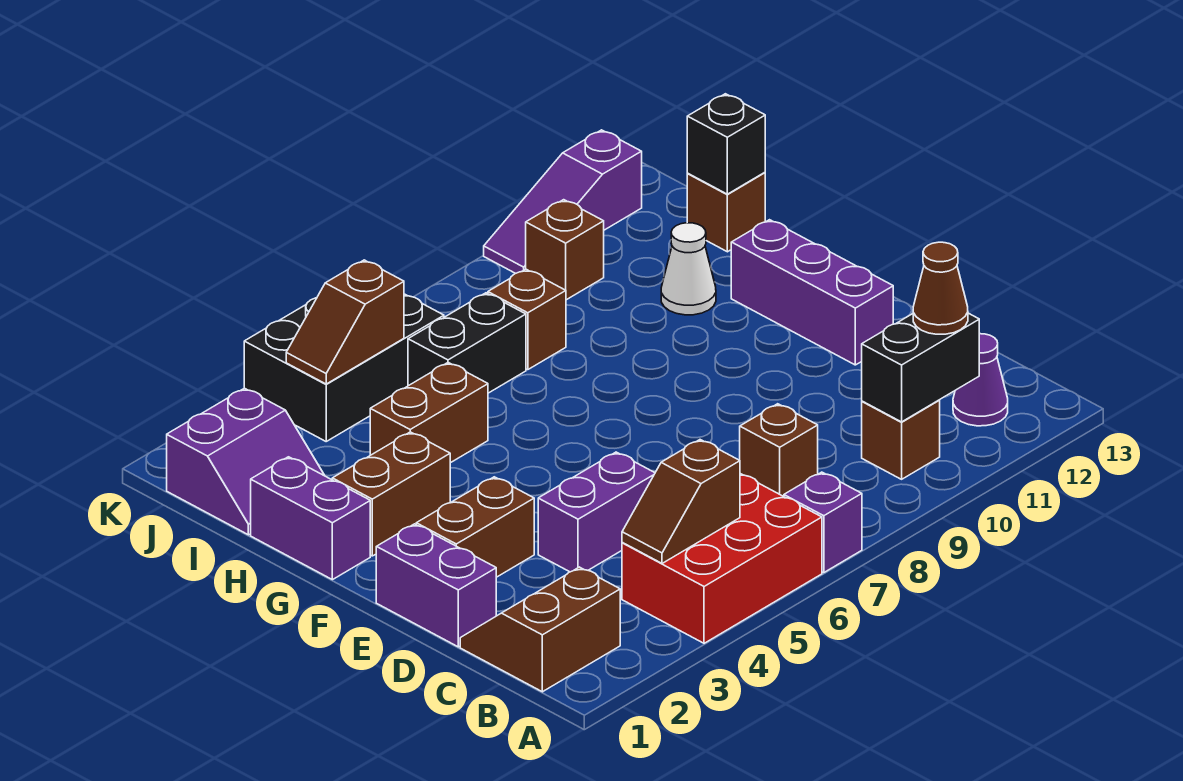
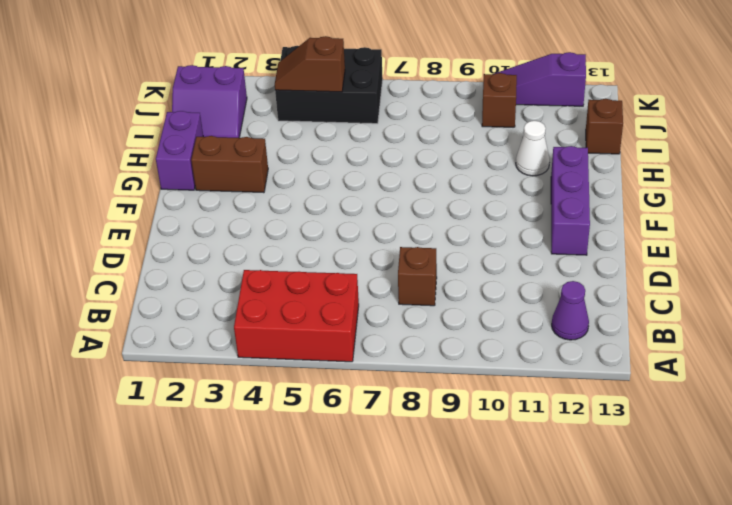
none -> purple brick A7 level 1
none -> brown slope B1:C2 level 1 top B
none -> brown brick B10 level 1

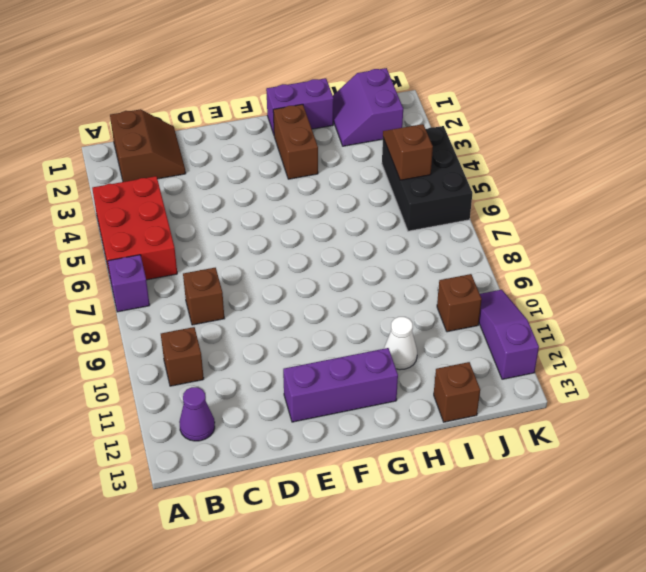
none -> purple brick D1:E1 level 1
none -> purple brick D4:D5 level 1
none -> brown brick E2:E3 level 1

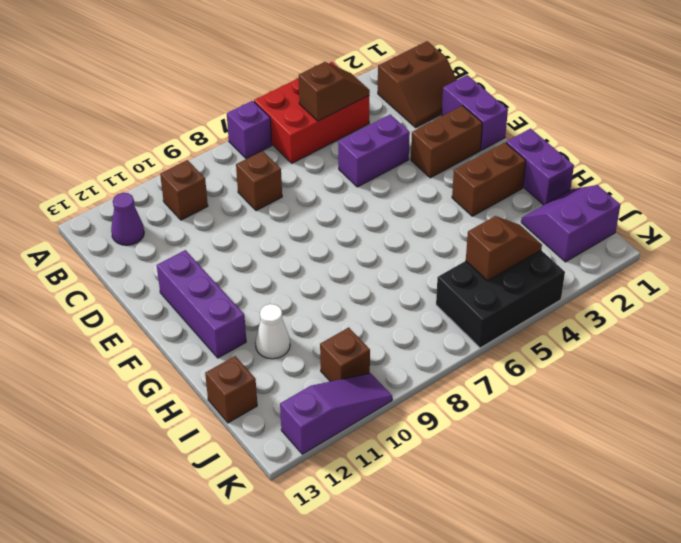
none -> brown brick H4:H5 level 1
none -> black brick I6:I7 level 1
none -> brown brick I8 level 1

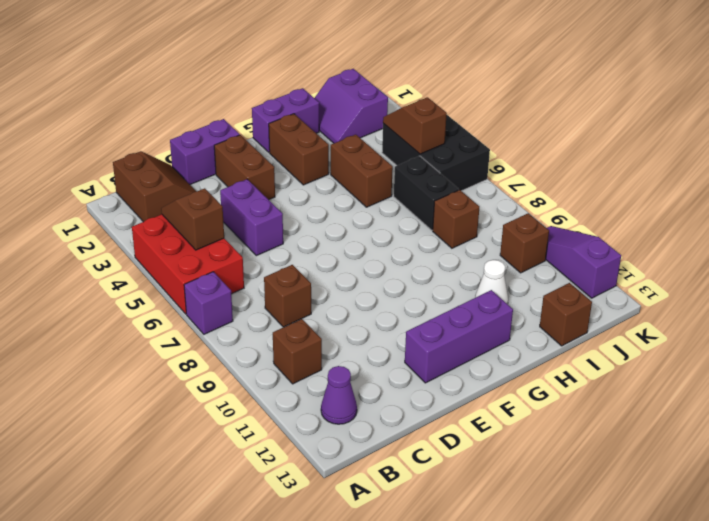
none -> black brick B10:B11 level 2
none -> black brick I13 level 2
none -> brown cone B11 level 3

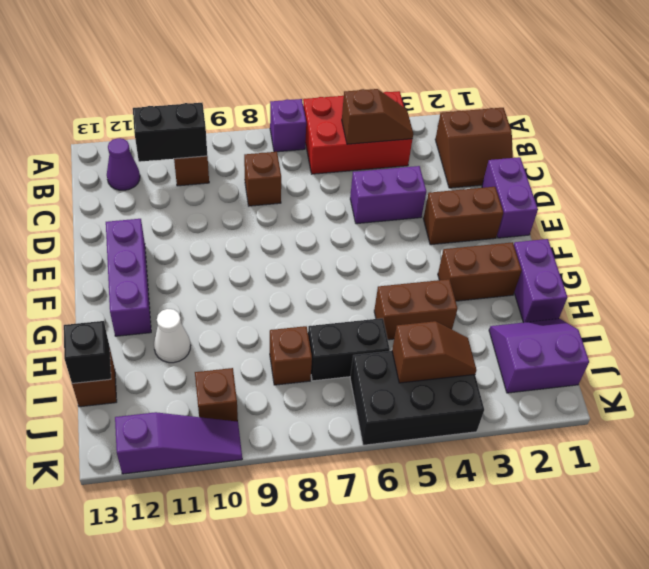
none -> brown cone B11 level 3

